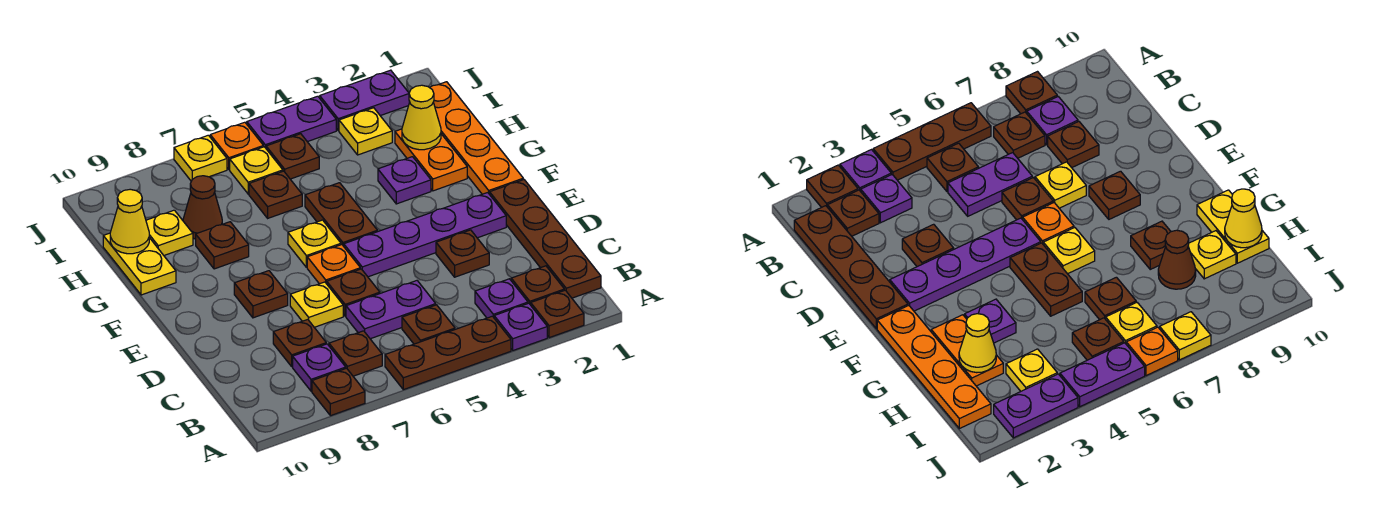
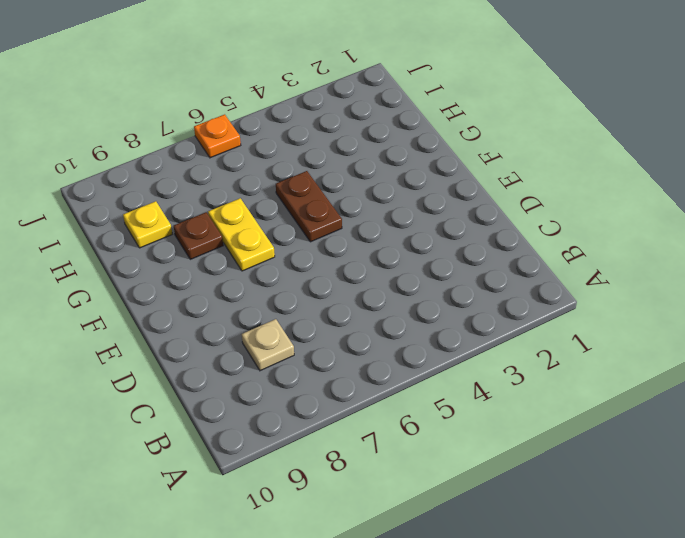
tan plate C8 level 1 -> brown plate C8 level 1
yellow plate F7:G7 level 1 -> yellow plate G10:H10 level 1
none -> brown plate A2 level 1
none -> purple plate A3 level 1
none -> brown plate A4:A6 level 1
none -> brown plate A8 level 1

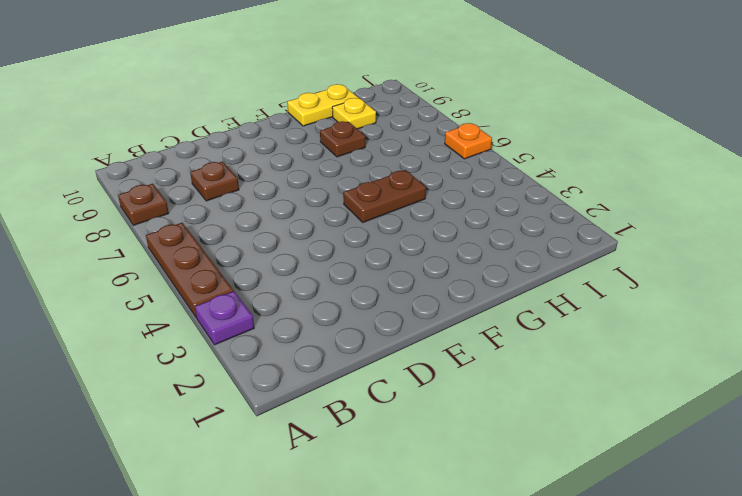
none -> brown plate A2 level 1
none -> brown plate B1:E1 level 1
none -> brown plate B2 level 1
none -> purple plate B3 level 1

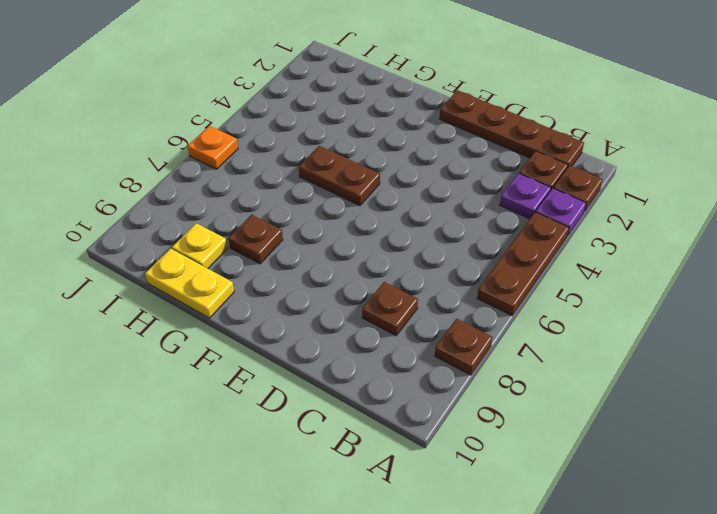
none -> brown plate B5 level 1
none -> brown plate B7 level 1
none -> purple plate B8 level 1
none -> purple plate C5:C6 level 1

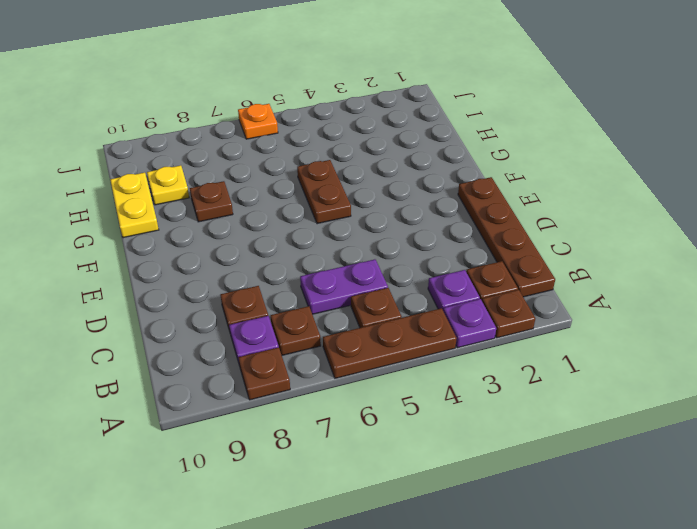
none -> brown plate D3 level 1
none -> brown plate D6 level 1
none -> yellow plate D7 level 1
none -> purple plate E2:E5 level 1

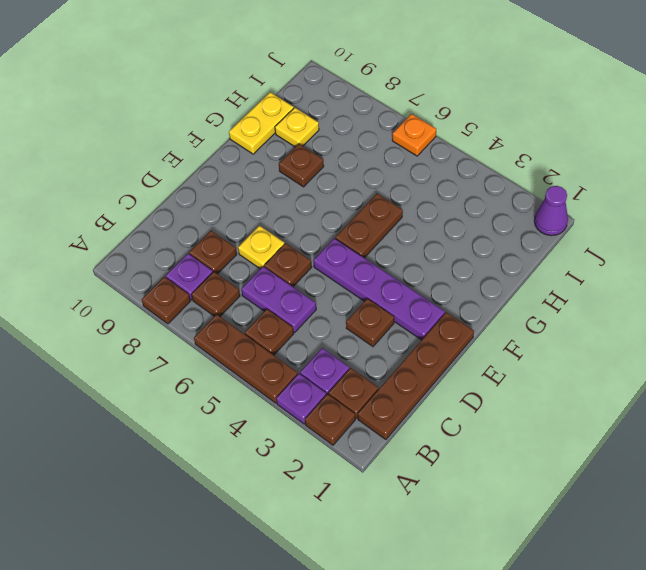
purple cone J1 level 1 -> none
none -> orange plate E6 level 1
none -> brown plate E8 level 1
none -> orange plate F1:I1 level 1
none -> yellow plate F6 level 1

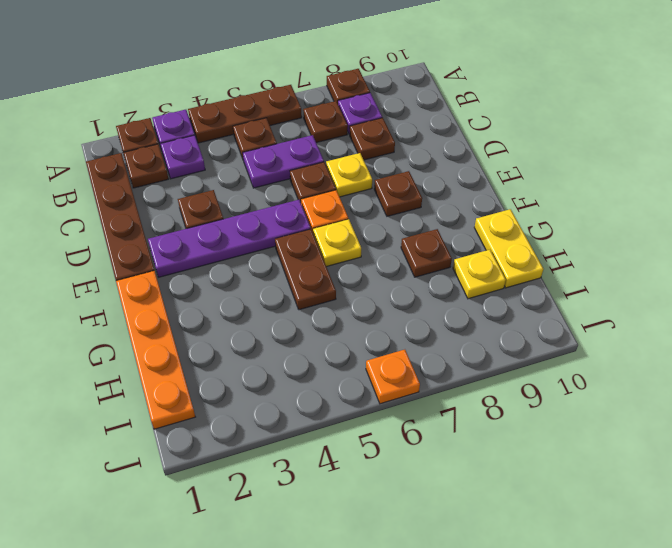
none -> orange plate G2:H2 level 1
none -> purple plate G3 level 1
none -> brown plate H6 level 1
none -> brown cone H8 level 1

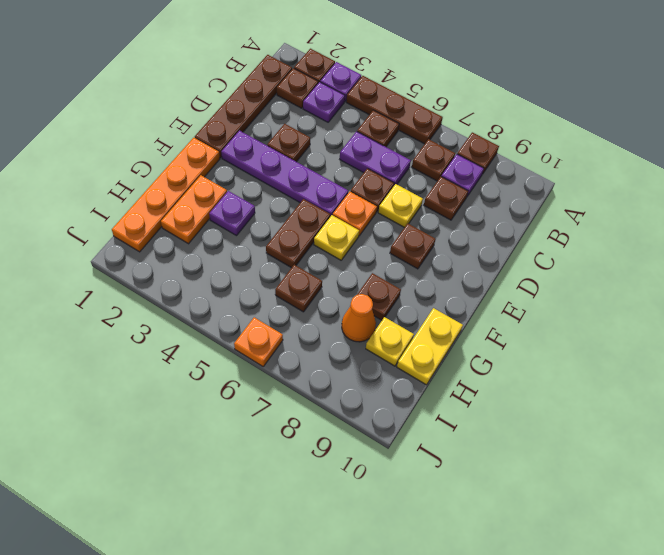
orange cone H8 level 1 -> brown cone H8 level 1
none -> yellow plate I3 level 1
none -> brown plate I5 level 1
none -> yellow plate I6 level 1
none -> purple plate J2:J3 level 1

